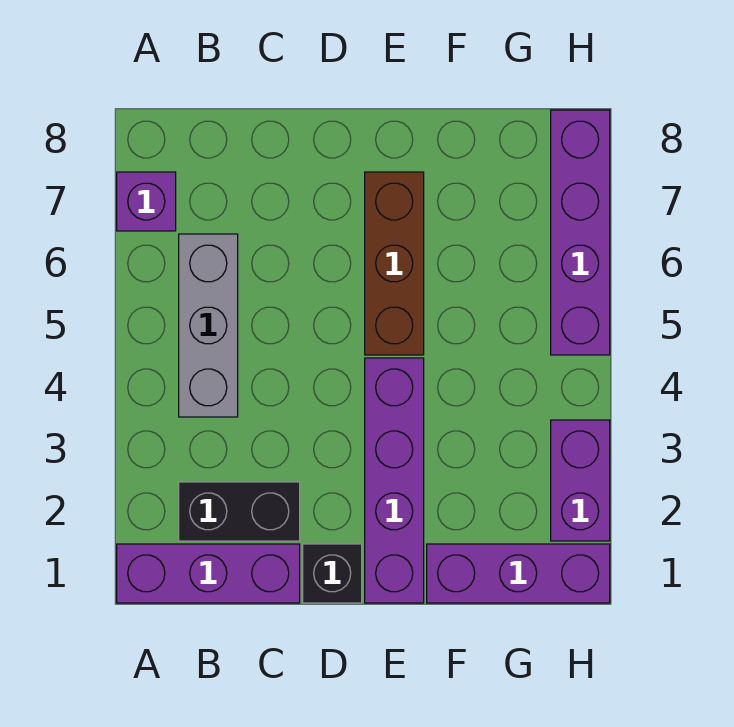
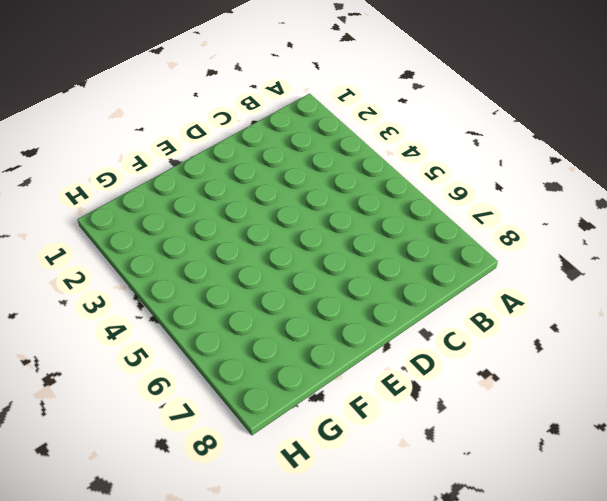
none -> purple brick A1:C1 level 1
none -> purple brick A7 level 1

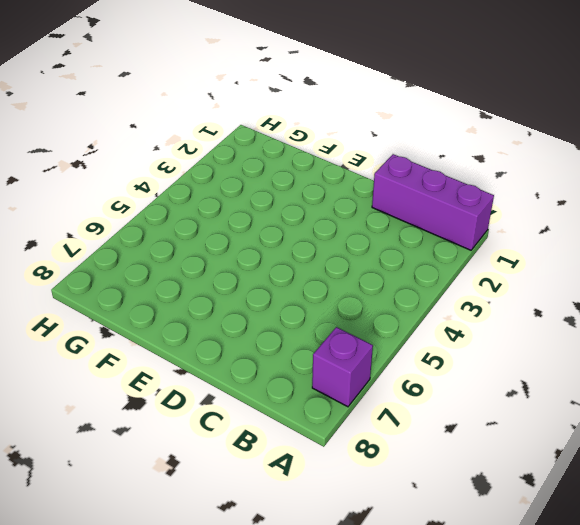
none -> black brick B2:C2 level 1
none -> grey brick B4:B6 level 1

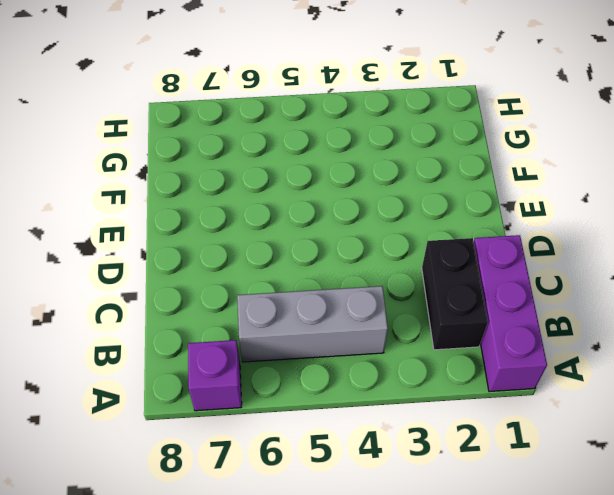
none -> black brick D1 level 1
none -> purple brick E1:E4 level 1

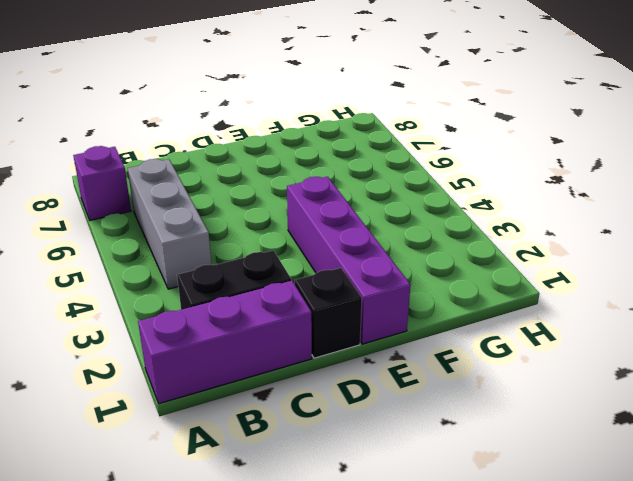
none -> brown brick E5:E7 level 1
none -> purple brick F1:H1 level 1

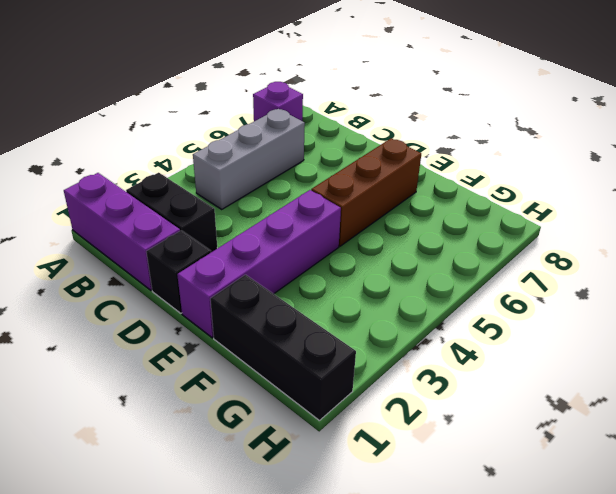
black brick F1:H1 level 1 -> purple brick F1:H1 level 1
none -> purple brick H2:H3 level 1
none -> purple brick H5:H8 level 1

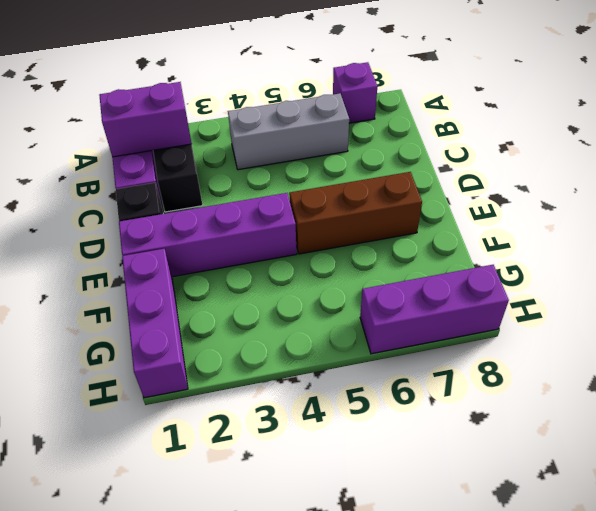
purple brick B1:B2 level 2 -> purple brick H2:H3 level 1
purple brick H6:H8 level 1 -> purple brick H5:H8 level 1

